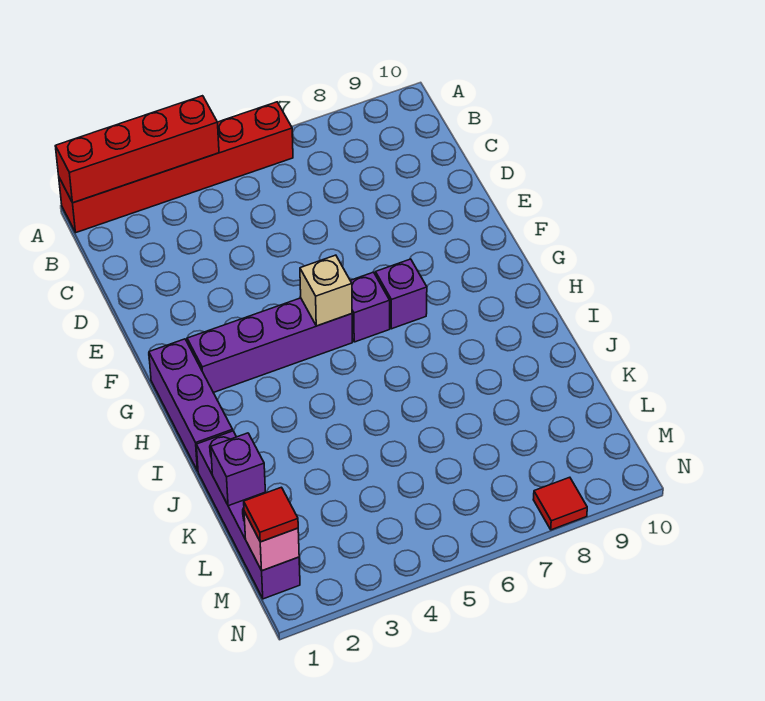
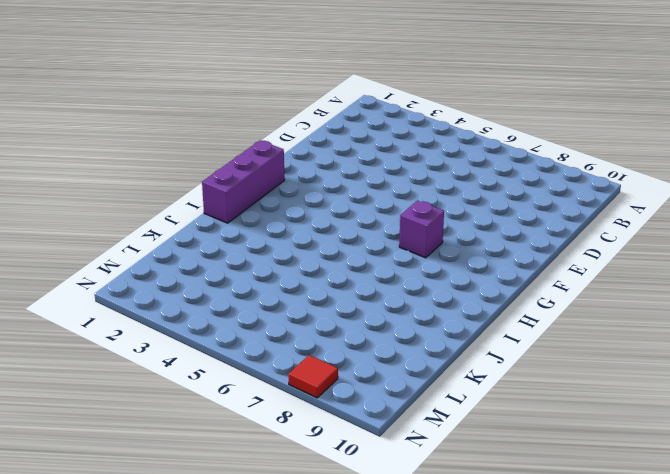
none -> red brick A1:A6 level 1
none -> purple brick G2:G5 level 1
none -> purple brick G6 level 1

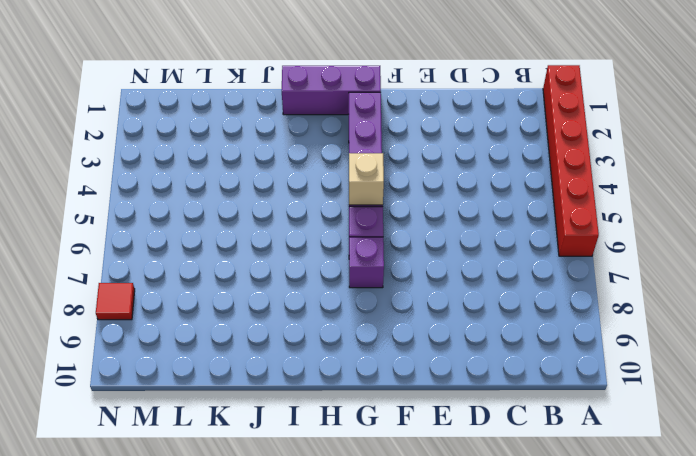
none -> purple brick J1:M1 level 1
none -> red brick A1:A4 level 2
none -> purple brick K1 level 2

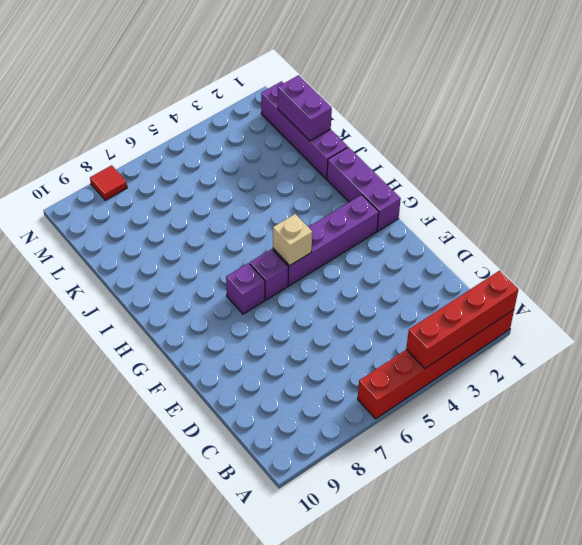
purple brick K1:L1 level 2 -> purple brick K1 level 2
none -> pink brick M1 level 2
none -> red tile M1 level 3

